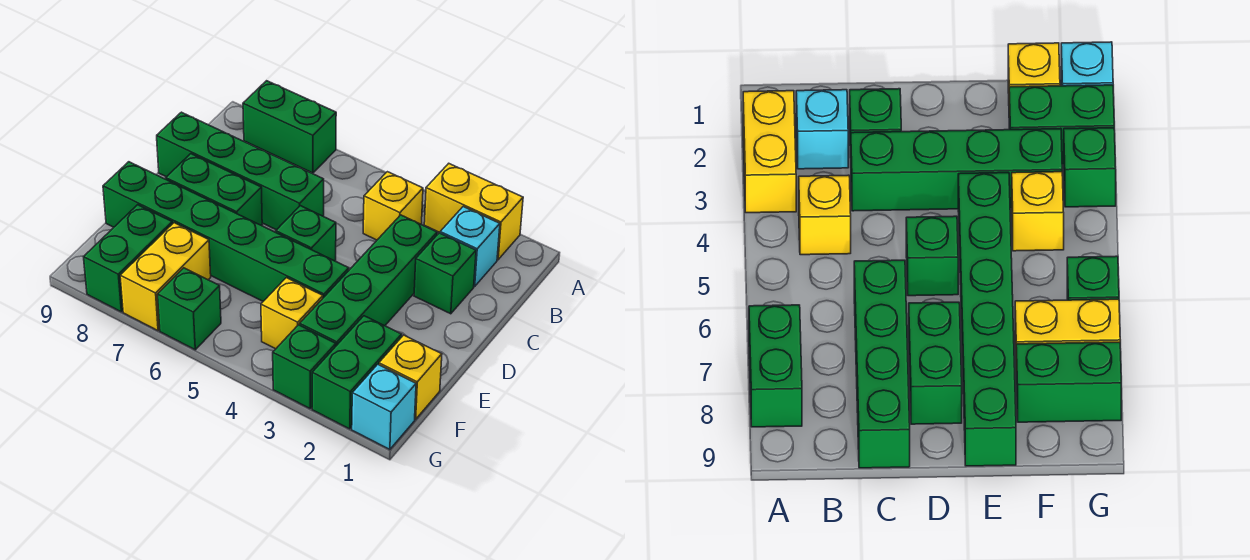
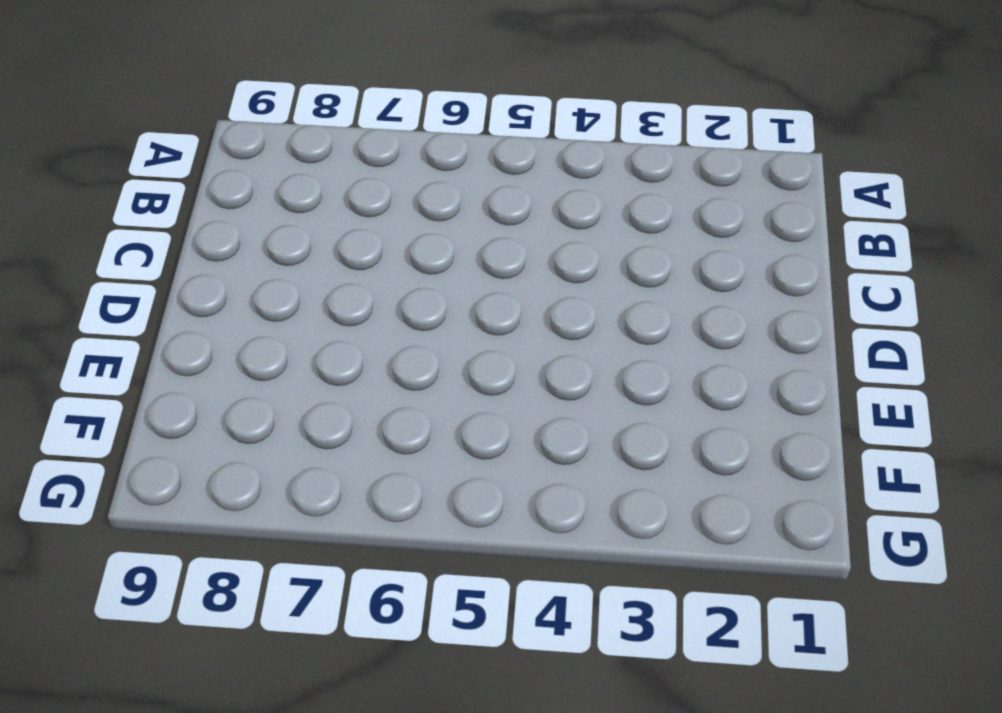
none -> yellow brick A2:A3 level 1
none -> green brick A7:A8 level 1
none -> cyan brick B2 level 1

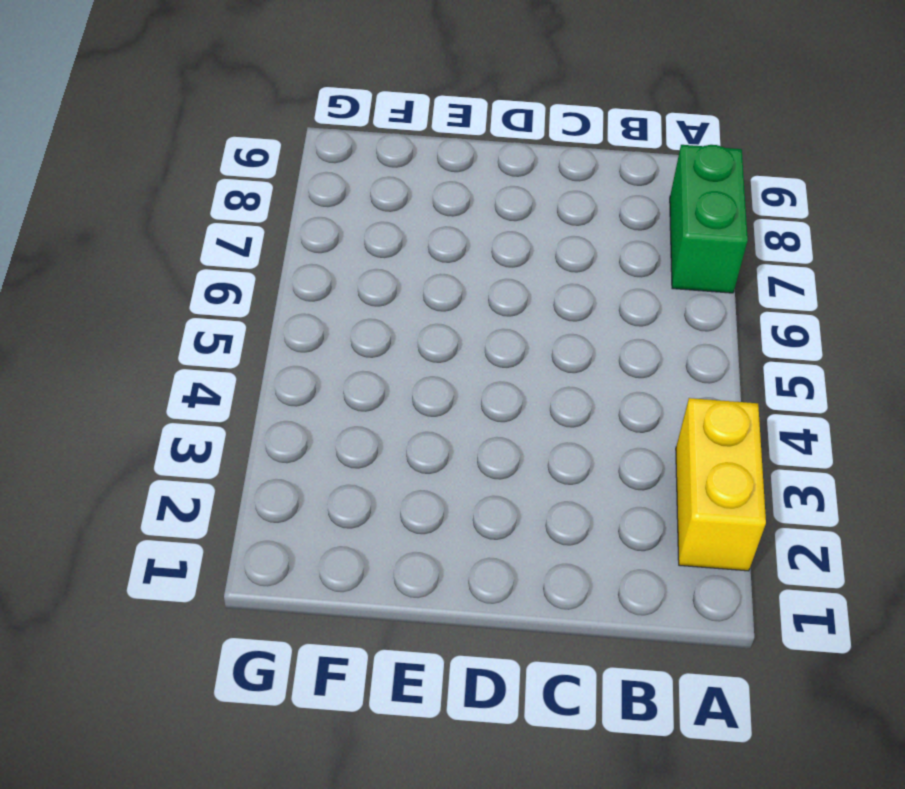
none -> cyan brick B2 level 1
none -> yellow brick B4 level 1
none -> green brick C2 level 1

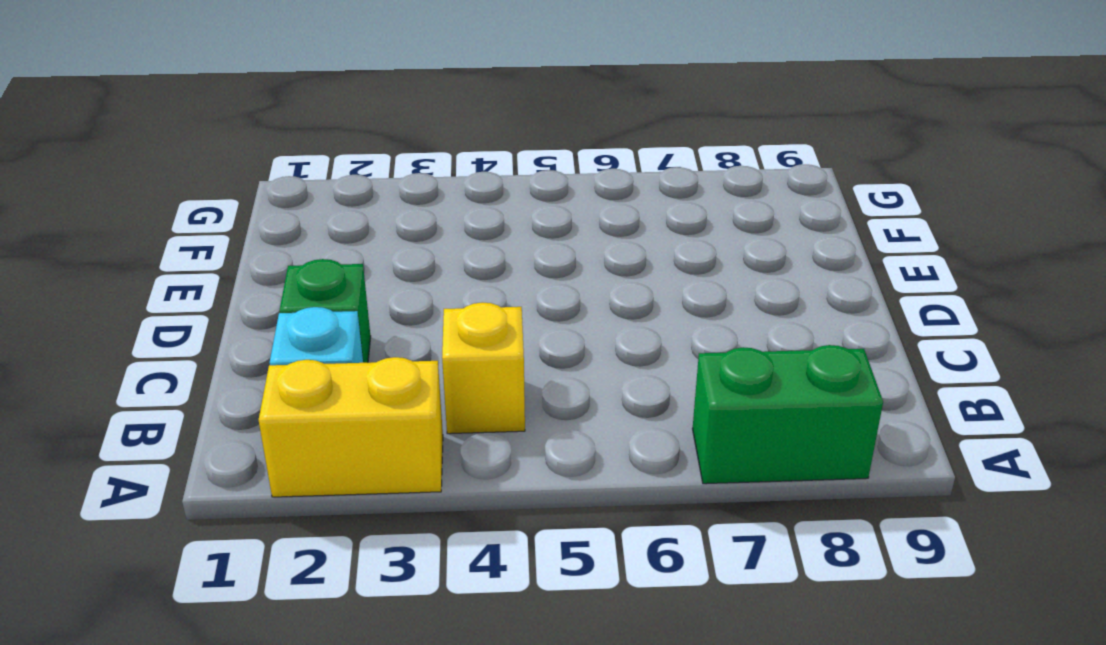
none -> green brick C3:F3 level 1
none -> green brick C6:C9 level 1
none -> green brick D5 level 1

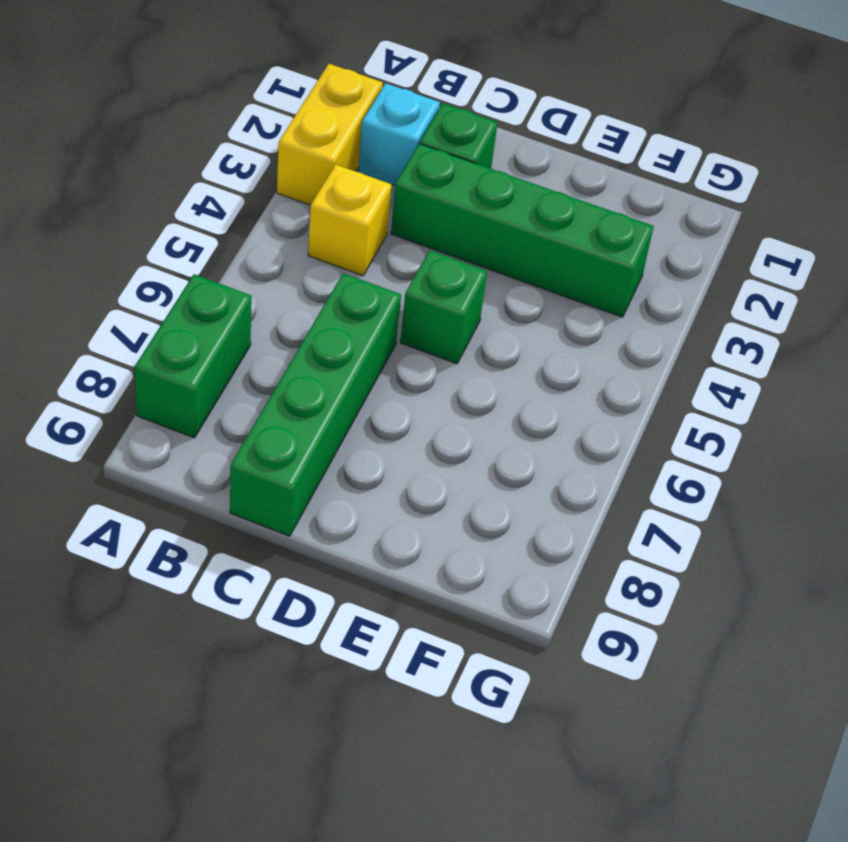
none -> green brick D7:D8 level 1
none -> green brick E4:E9 level 1
none -> yellow brick F1 level 1

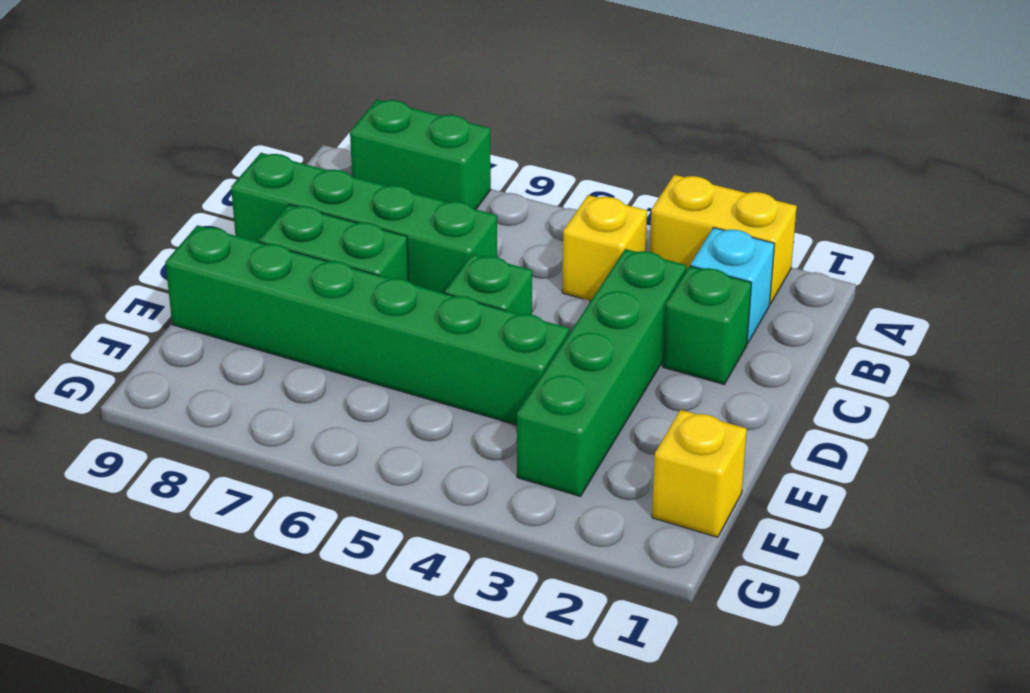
none -> green brick F2:G2 level 1
none -> yellow brick F4 level 1
none -> yellow brick F7:G7 level 1

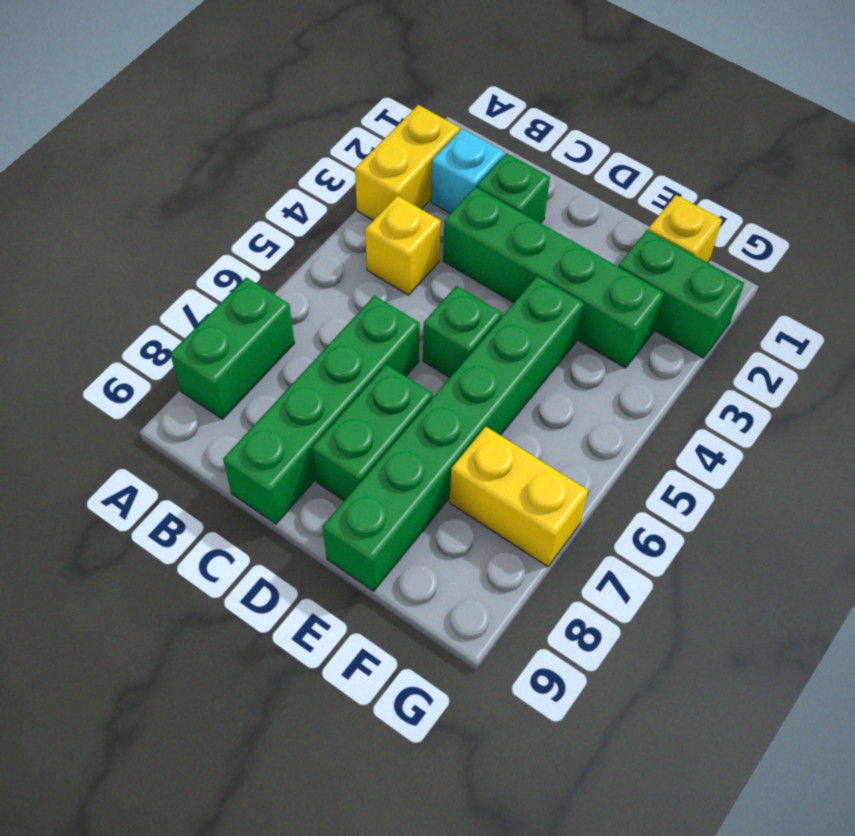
none -> yellow brick F4 level 1
none -> green brick F8:G8 level 1
none -> cyan brick G1 level 1

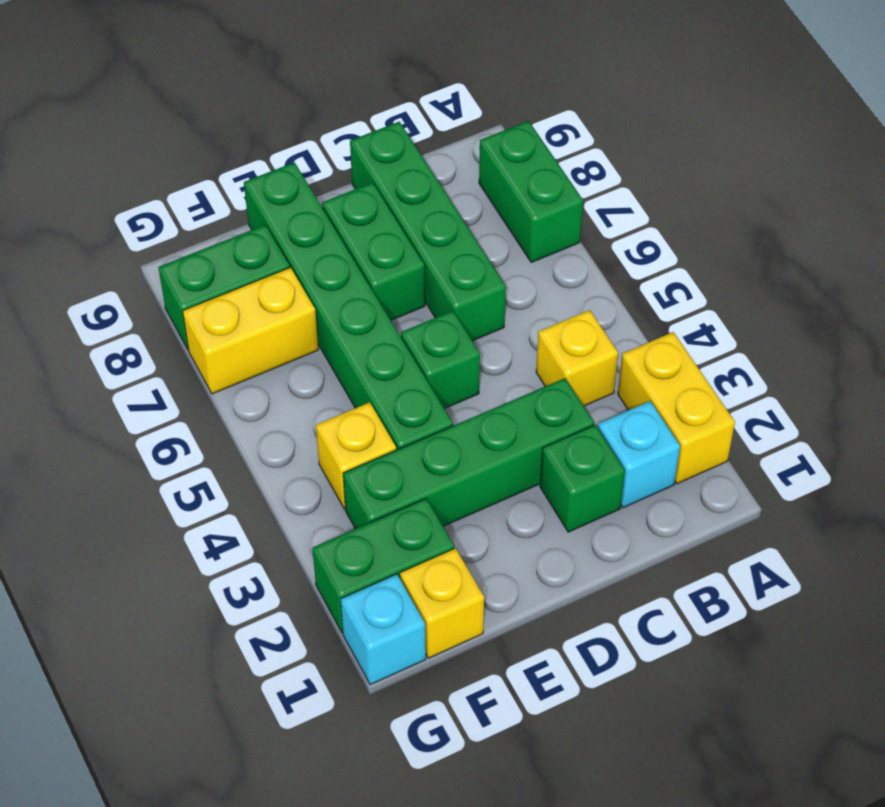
none -> green brick G3 level 1
none -> green brick G6 level 1

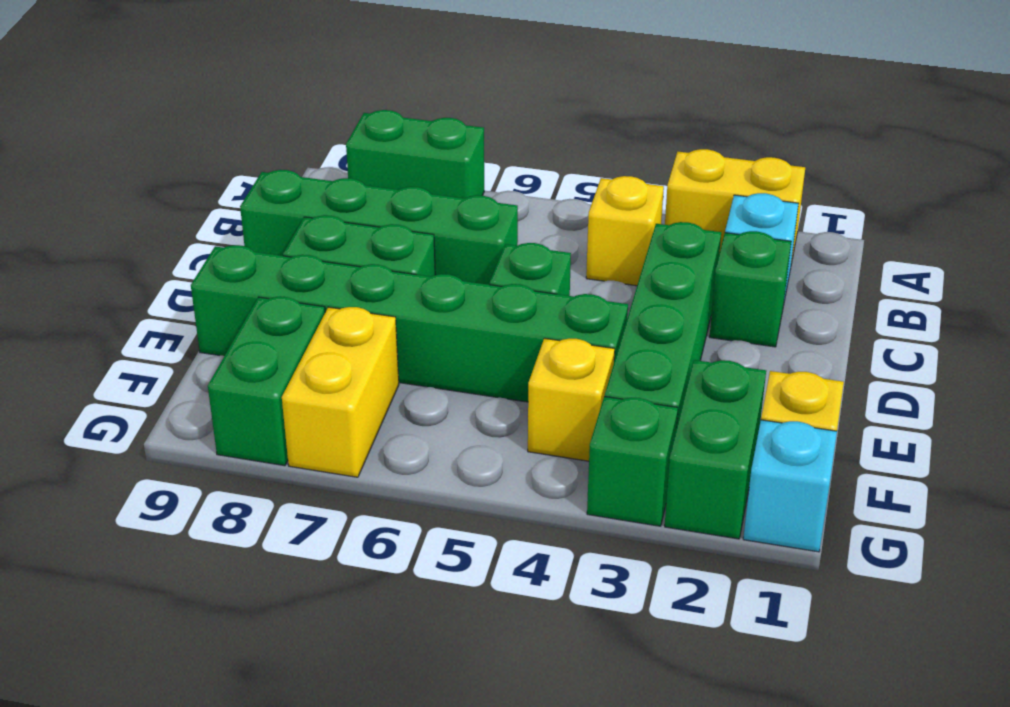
none -> green brick G6 level 1

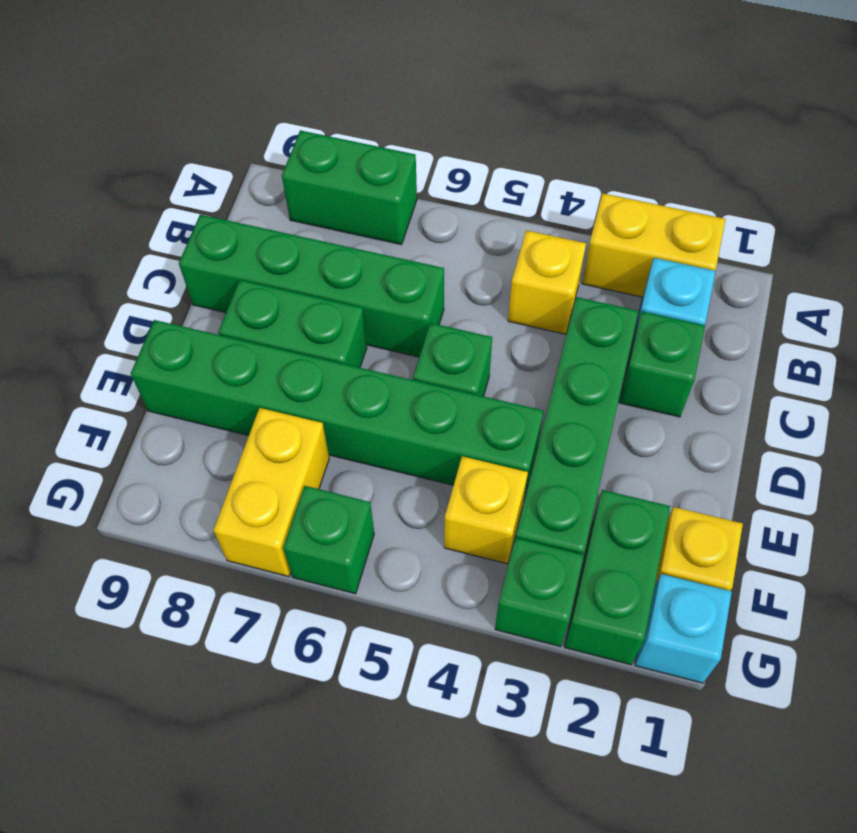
none -> green brick F8:G8 level 1

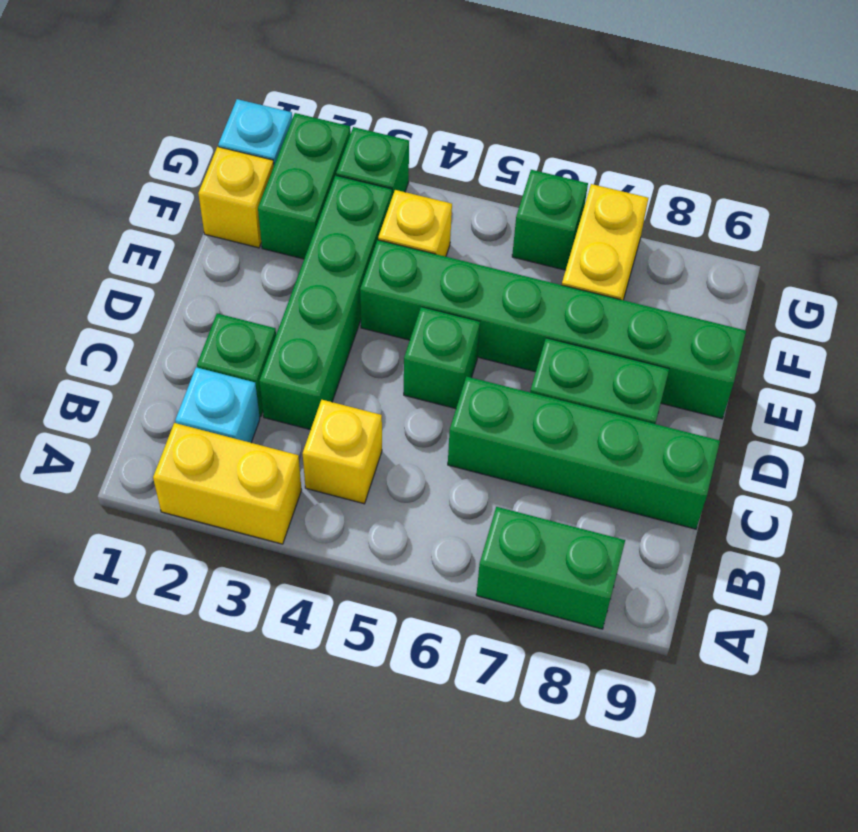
none -> green brick F8:G8 level 1

